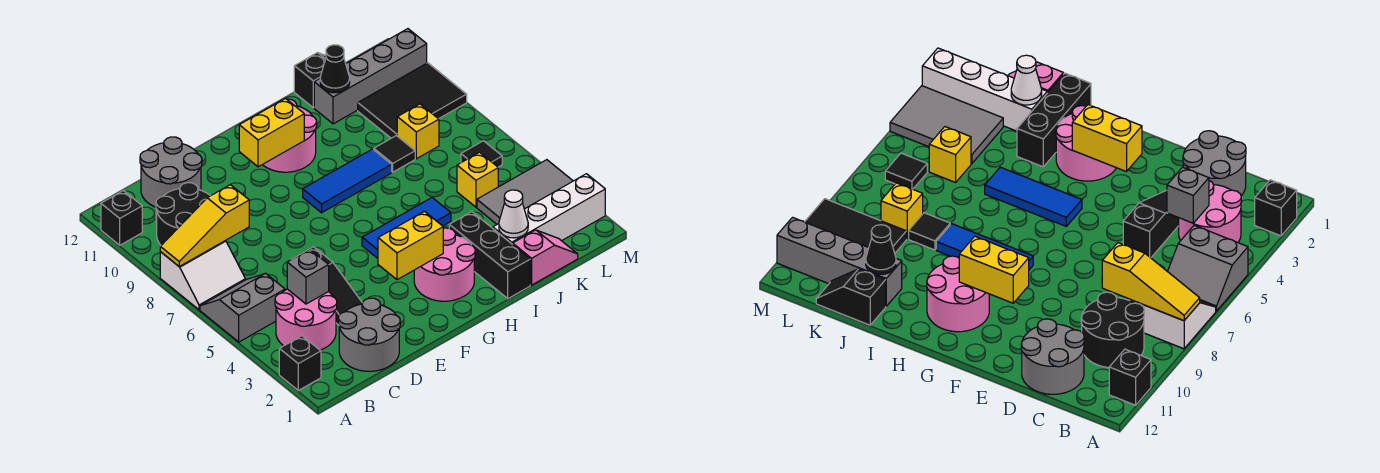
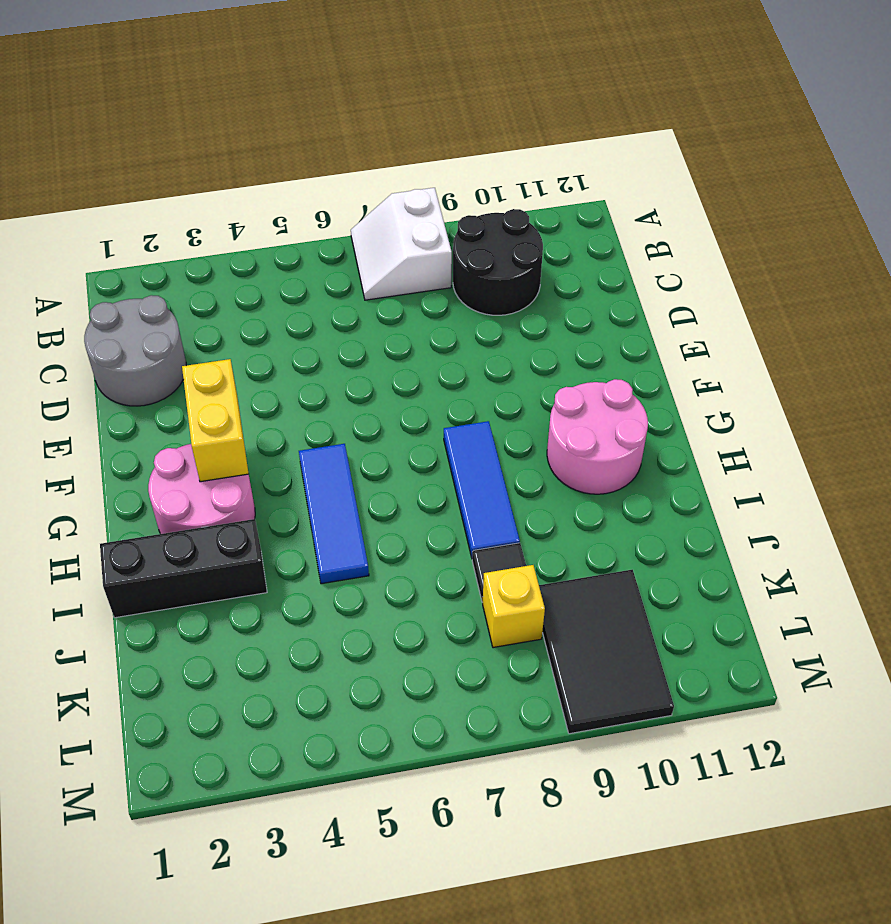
none -> black brick A2 level 1
none -> grey slope A5:B6 level 1 top 5
none -> black brick A11 level 1
none -> pink round brick B3:C4 level 1

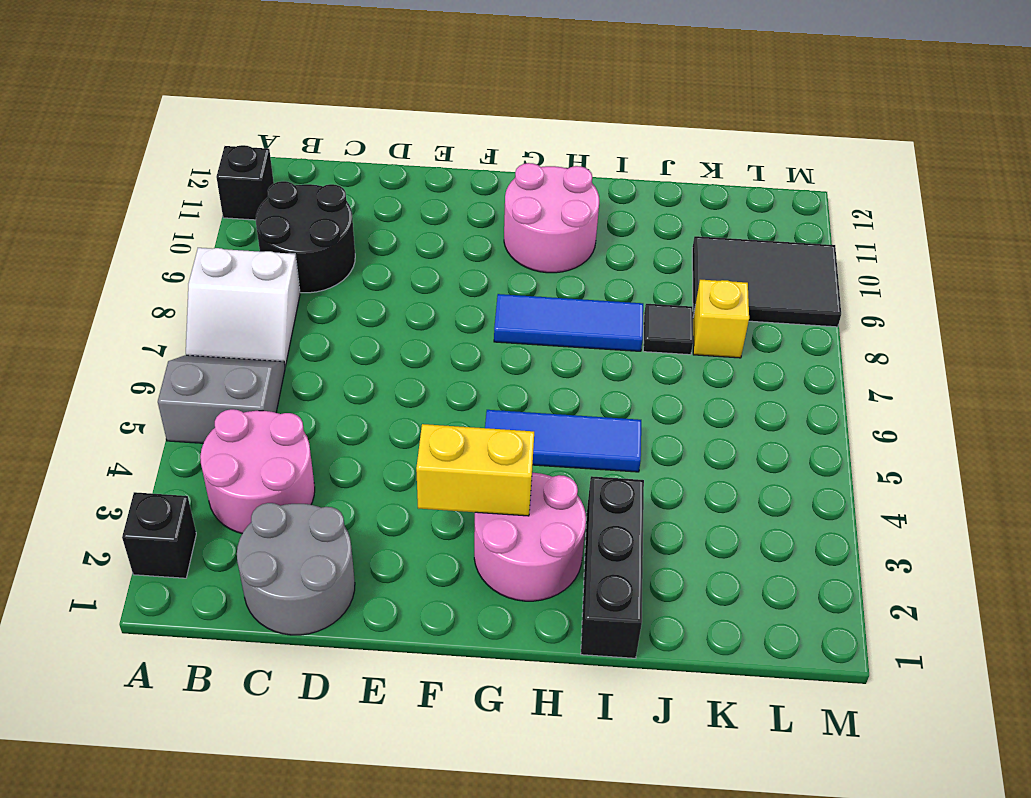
none -> grey round brick C11:D12 level 1
none -> black slope D3:D5 level 1 top 5
none -> pink slope J1:K1 level 1 top J
none -> white brick J2:M2 level 1

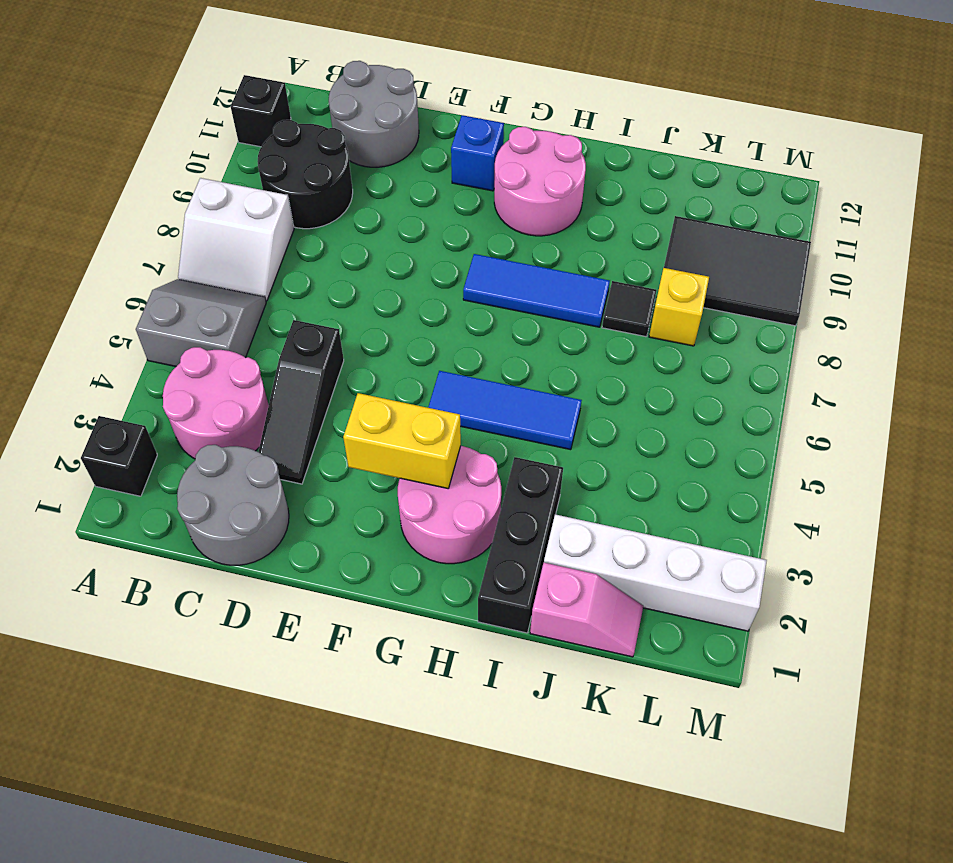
blue brick F11 level 1 -> none
none -> grey brick J11:M11 level 1
none -> black slope J12:K12 level 1 top J
none -> grey tile K3:M4 level 1
none -> yellow brick K5 level 1

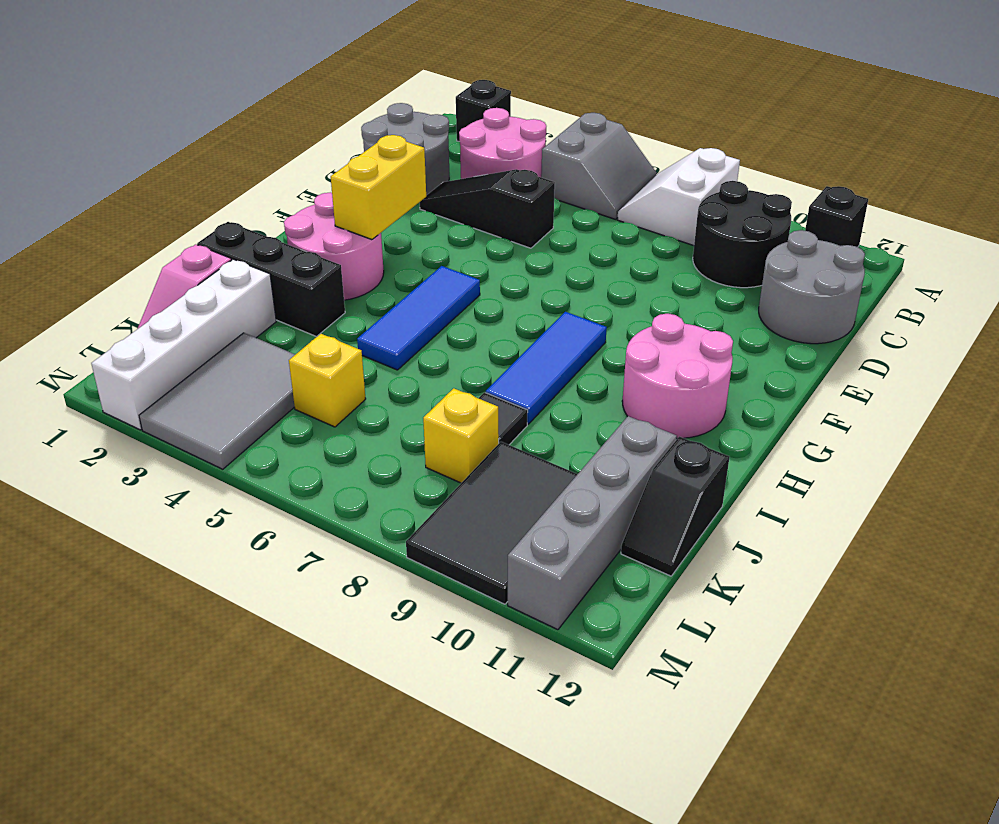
none -> black tile L6 level 1
none -> yellow slope A8:C8 level 2 top C
none -> grey brick C4 level 2
none -> yellow brick F10:G10 level 2

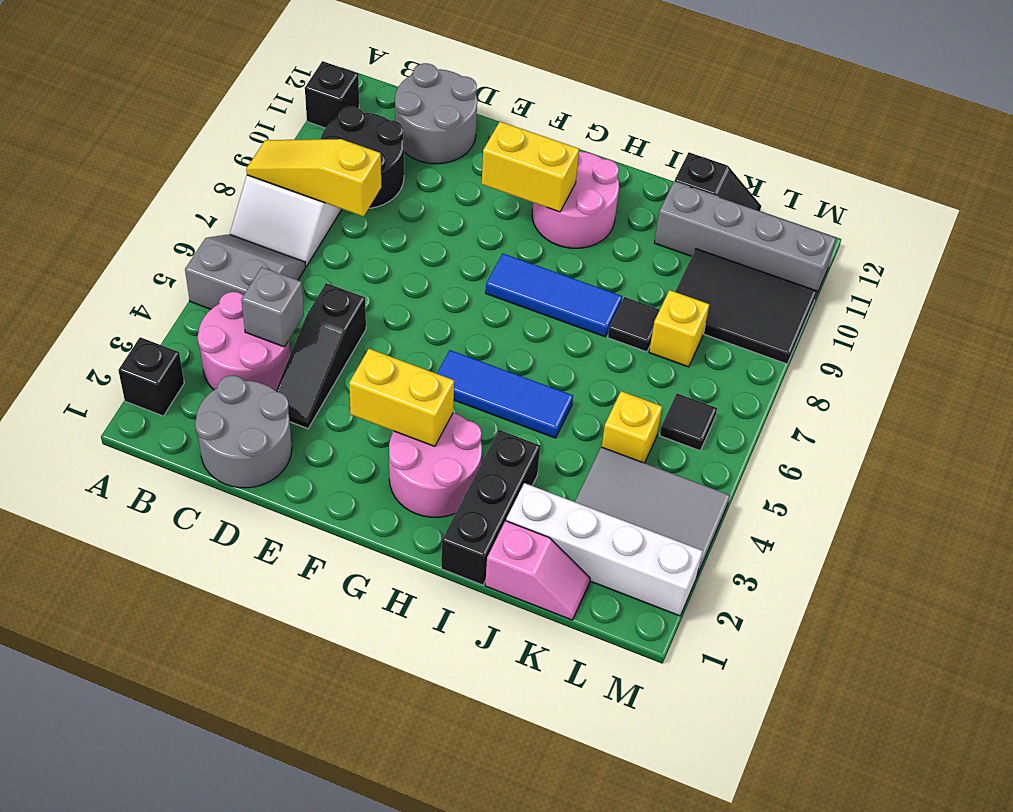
none -> white cone J2 level 2
none -> black cone J11 level 2

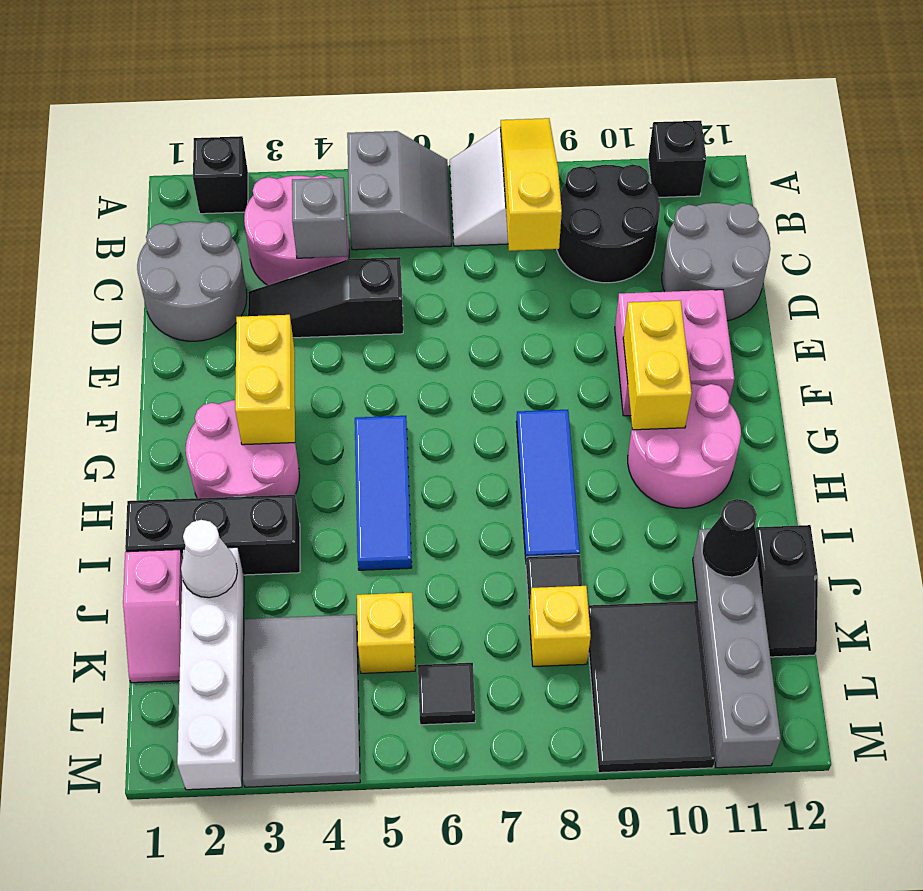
pink brick E10:F11 level 1 -> none

